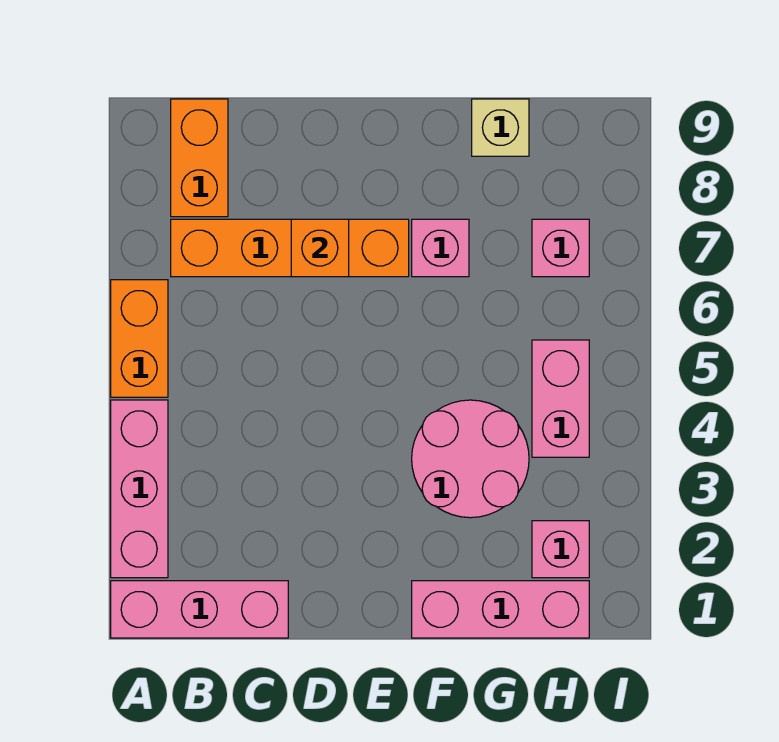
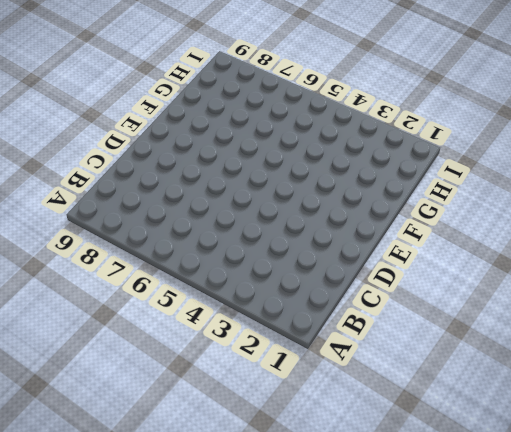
none -> pink brick A1:C1 level 1
none -> pink brick A2:A4 level 1
none -> orange brick A5:A6 level 1

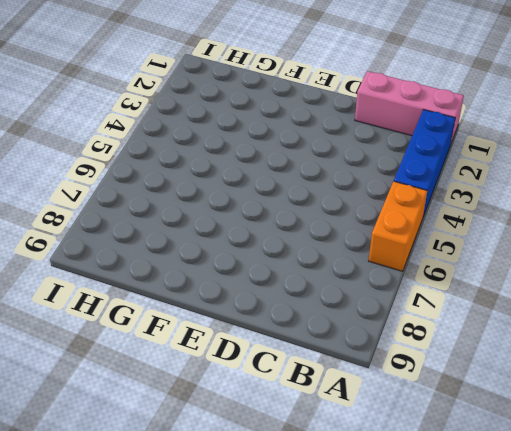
blue brick A2:A4 level 1 -> pink brick A2:A4 level 1
none -> orange brick B7:E7 level 1
none -> orange brick B8:B9 level 1
none -> pink brick F1:H1 level 1

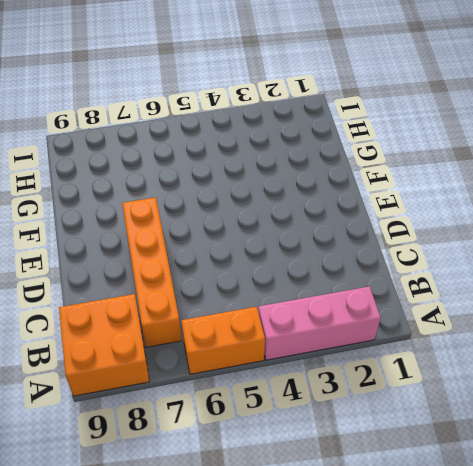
orange brick A8:B9 level 1 -> orange brick B8:B9 level 1
none -> pink brick A1:C1 level 1
none -> pink brick F1:H1 level 1
none -> pink round brick F3:G4 level 1

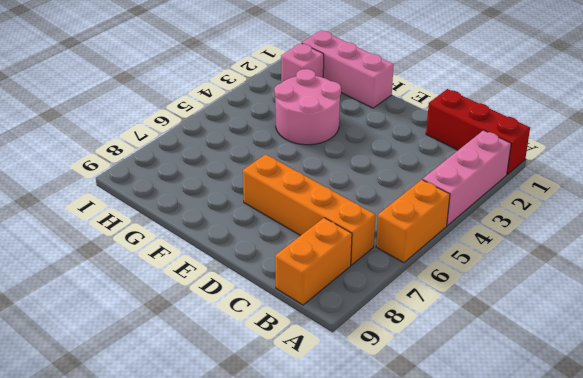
red brick A1:C1 level 1 -> pink brick A1:C1 level 1
none -> pink brick F7 level 1
none -> tan brick G9 level 1
none -> pink brick H4:H5 level 1

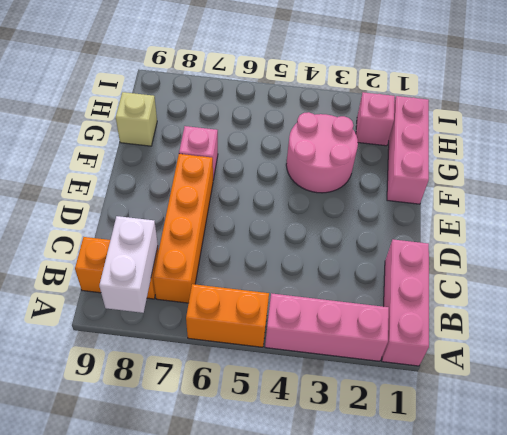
white brick A8:B8 level 2 -> none
none -> pink brick H4:H5 level 1
none -> pink brick H7 level 1
none -> orange brick D7 level 2

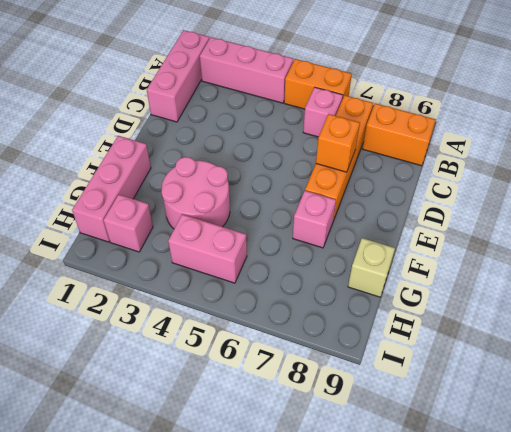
pink brick B6 level 1 -> pink brick H7 level 1

